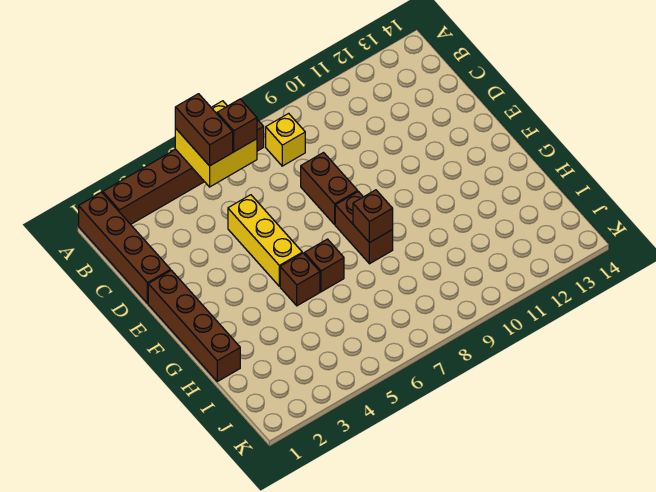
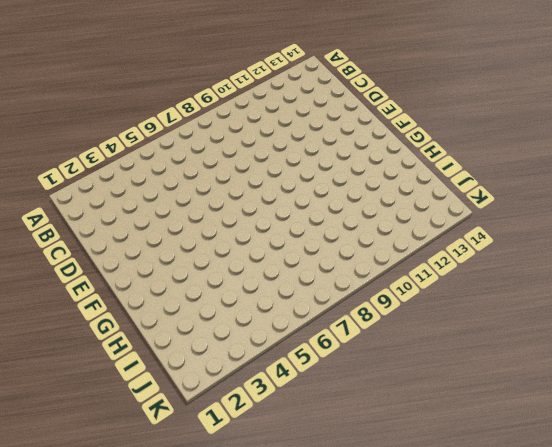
none -> brown brick A1:D1 level 1
none -> brown brick A2:A7 level 1
none -> yellow brick B8 level 1

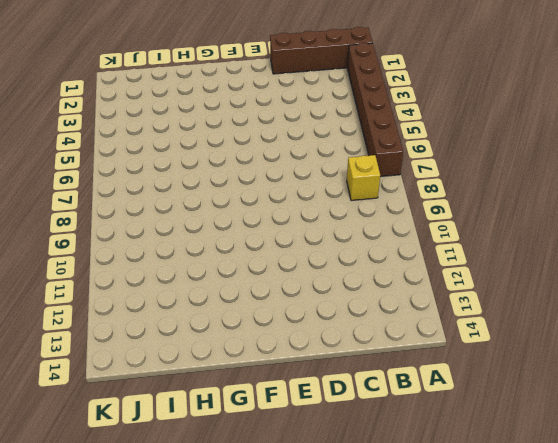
none -> yellow brick D5:F5 level 1
none -> brown brick D8:E8 level 1
none -> brown brick E1:H1 level 1

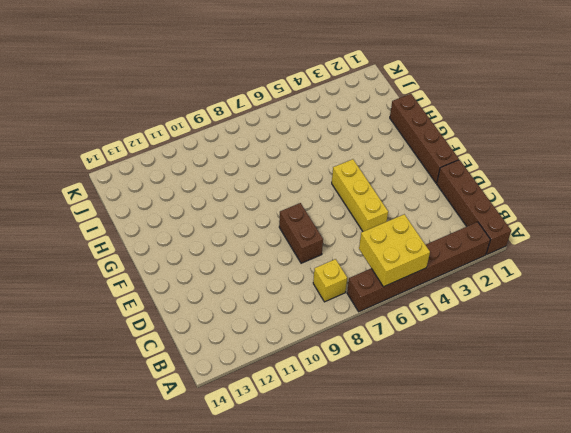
none -> brown brick F8:G8 level 1
none -> brown brick G5 level 1
none -> brown brick G6 level 1

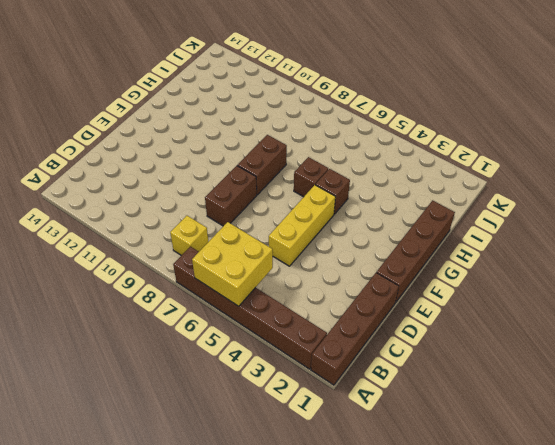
none -> brown brick G8 level 2
none -> brown brick A5:B5 level 3
none -> brown brick B6 level 3

